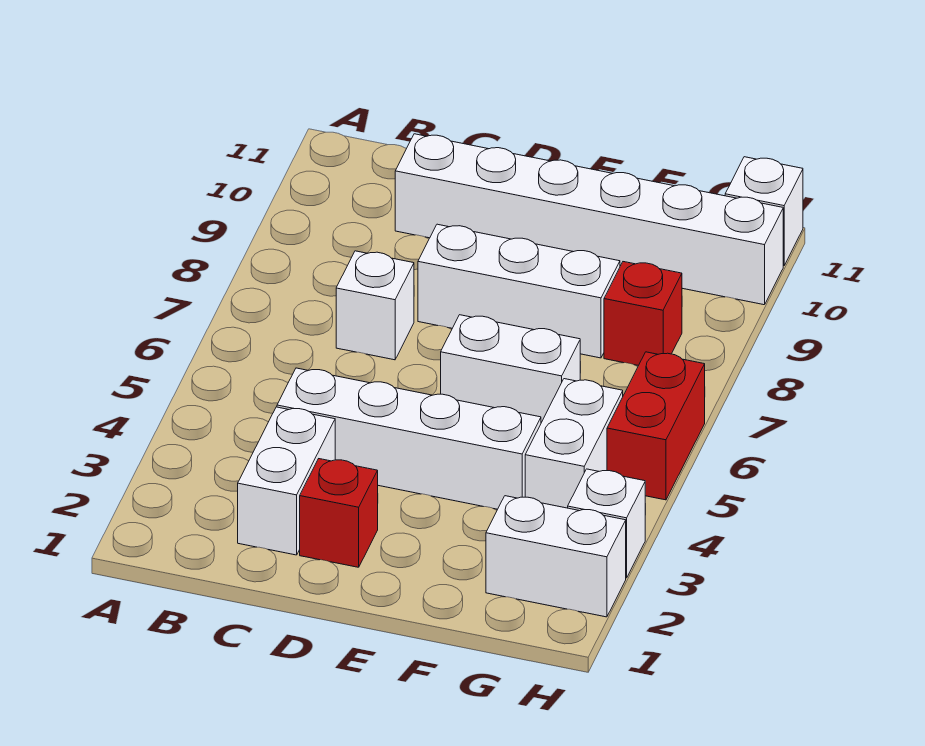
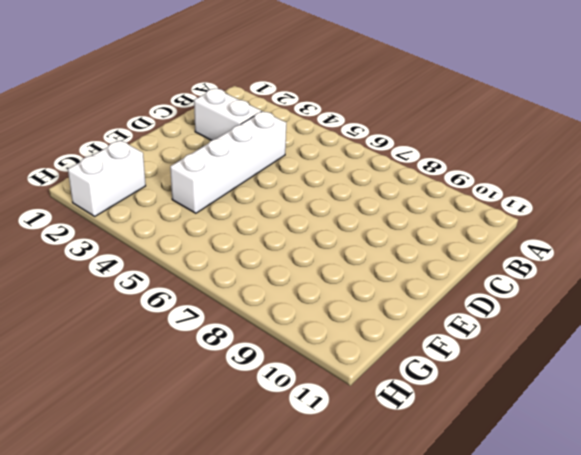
none -> white brick C7 level 1
none -> white brick C10:H10 level 1
none -> red brick D2 level 1

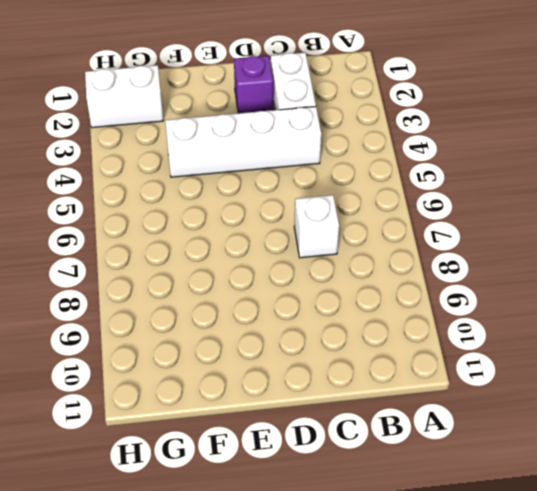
purple brick D2 level 1 -> red brick D2 level 1
none -> white brick C10:H10 level 1
none -> white brick D8:F8 level 1
none -> white brick E6:F6 level 1

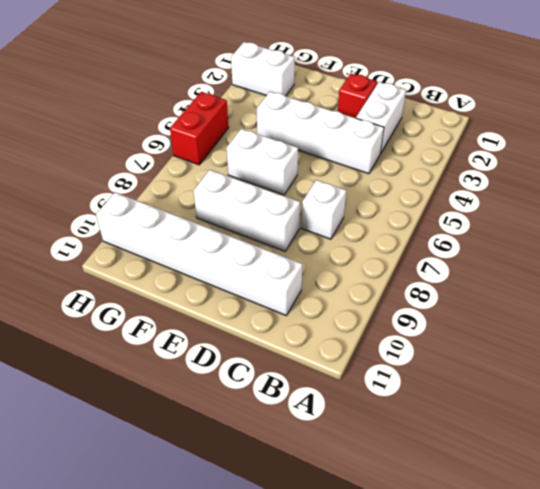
none -> white brick G4:G5 level 1
none -> red brick G8 level 1
none -> white brick H3 level 1

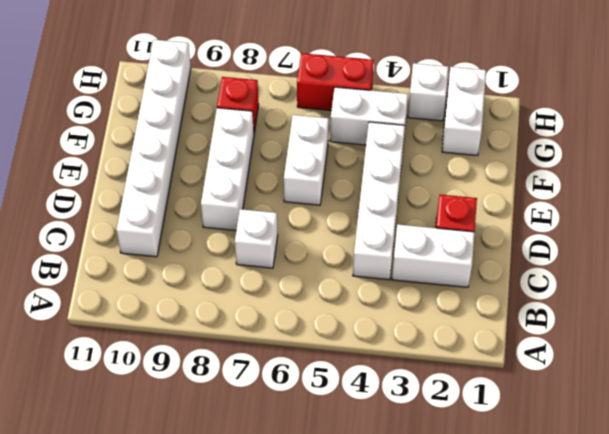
none -> white brick H11 level 1

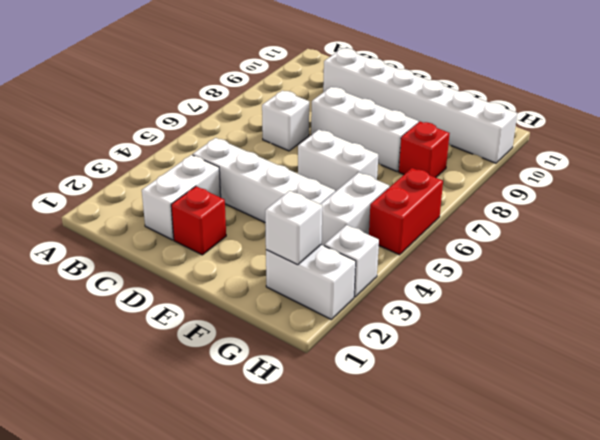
white brick G2 level 2 -> white brick H11 level 1

